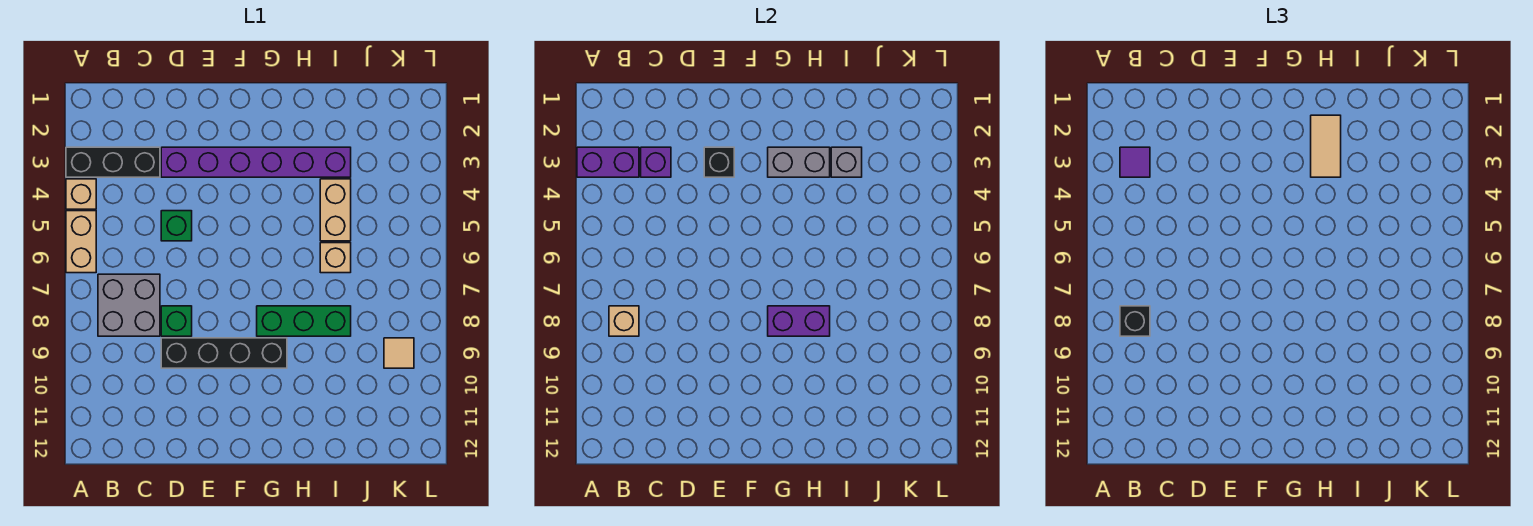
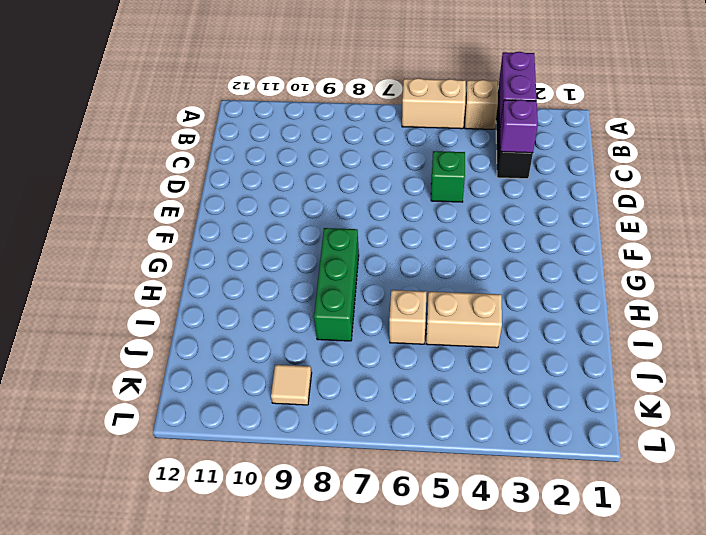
none -> grey brick B7:C8 level 1
none -> purple brick D3:I3 level 1
none -> green brick D8 level 1

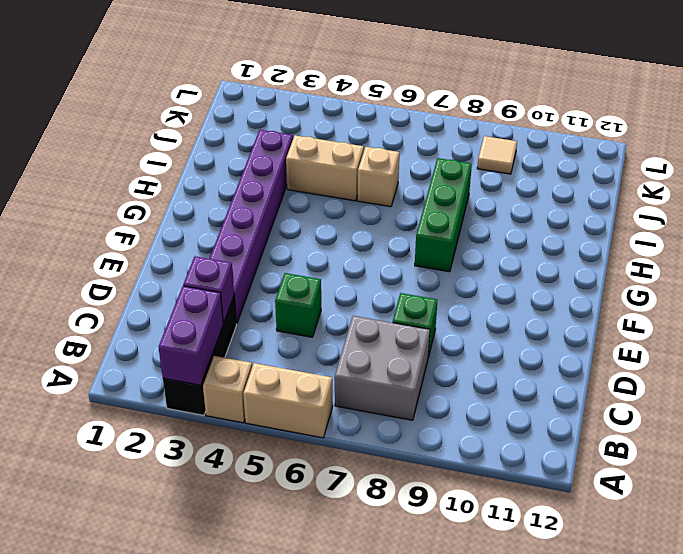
none -> black brick D9:G9 level 1
none -> tan brick B8 level 2
none -> black brick E3 level 2

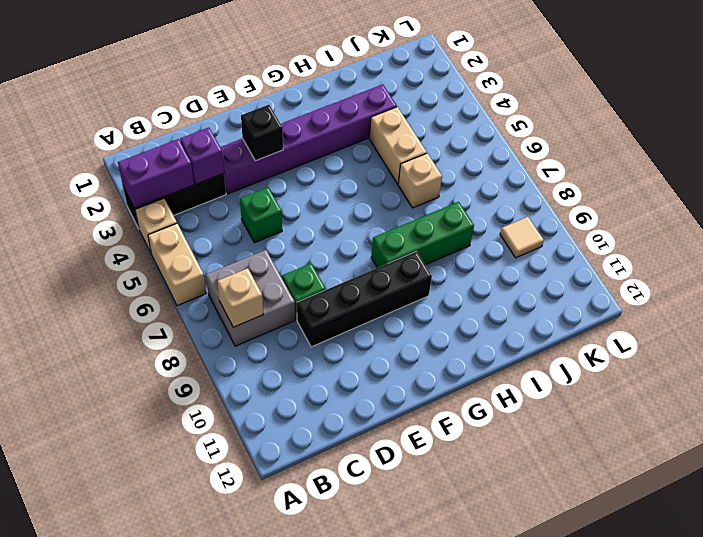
none -> grey brick G3:H3 level 2
none -> purple brick G8:H8 level 2
none -> grey brick I3 level 2

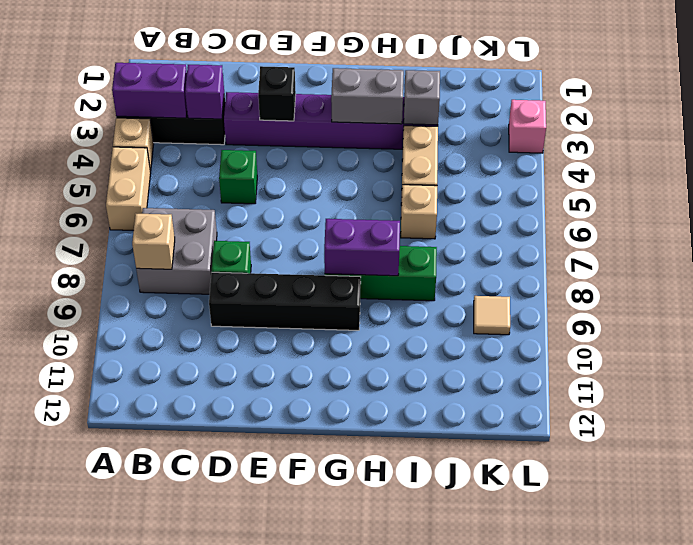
pink brick L3 level 1 -> none
none -> purple tile B3 level 3
none -> black brick B8 level 3
none -> tan tile H2:H3 level 3

